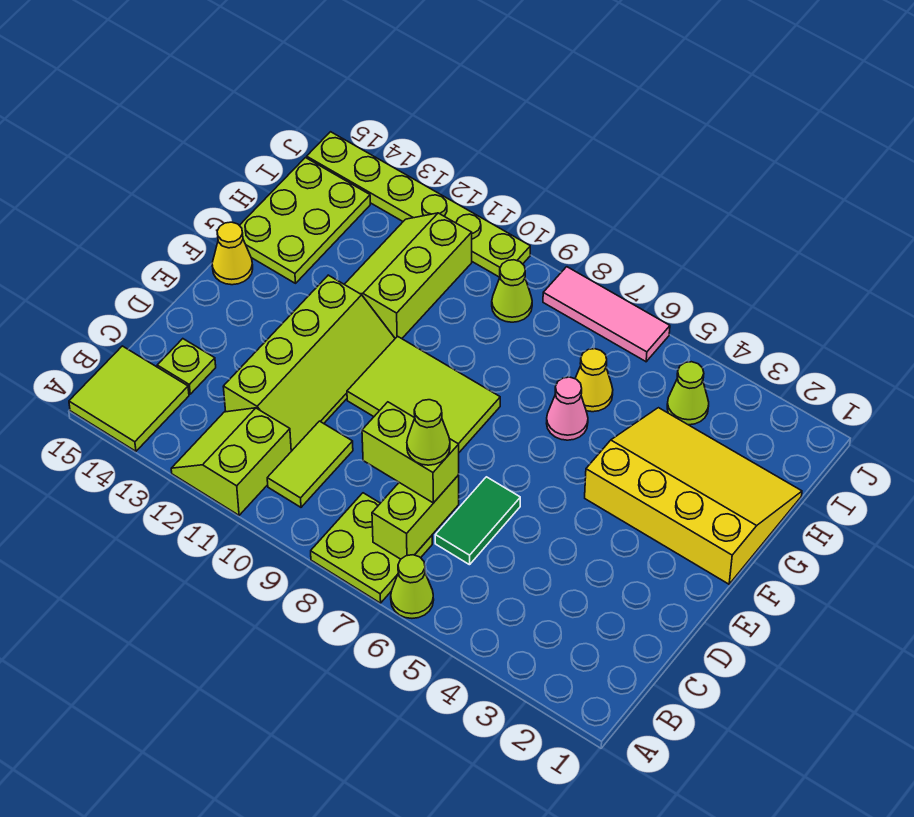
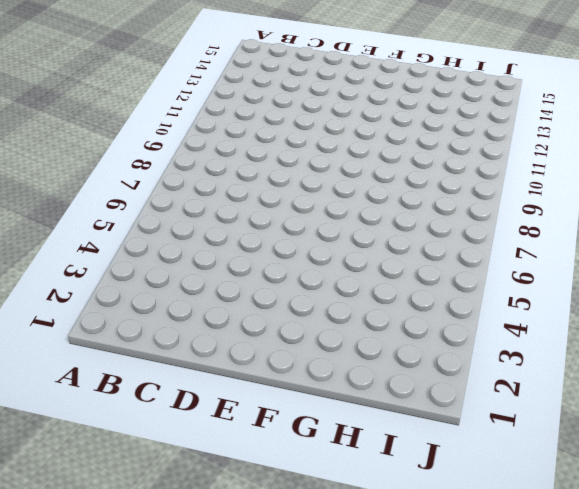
none -> lime cone A6 level 1
none -> lime plate A7:B8 level 1
none -> lime slope A11:B12 level 1 top 11

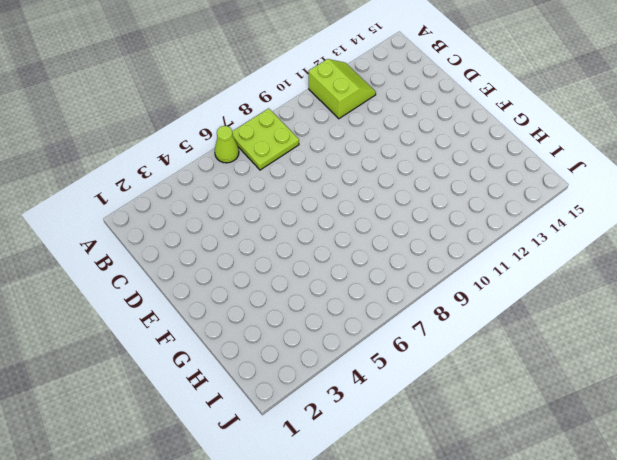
none -> lime tile A14:B15 level 1
none -> lime tile B10:C10 level 1
none -> green tile C6:D6 level 1

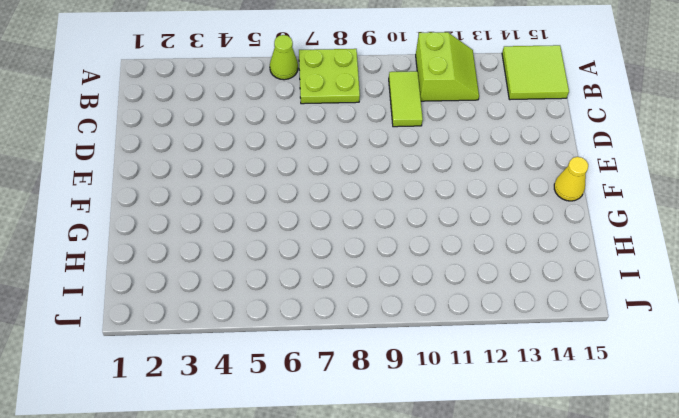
none -> green tile C6:D6 level 1
none -> lime slope C11:F12 level 1 top 12
none -> lime plate C14 level 1

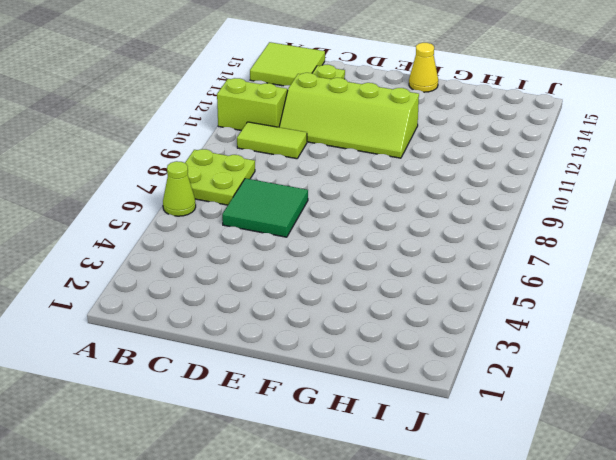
green tile C6:D7 level 1 -> green tile C6:D6 level 1
none -> lime tile E8:F10 level 1
none -> yellow slope F1:H4 level 1 top F
none -> pink cone G6 level 1

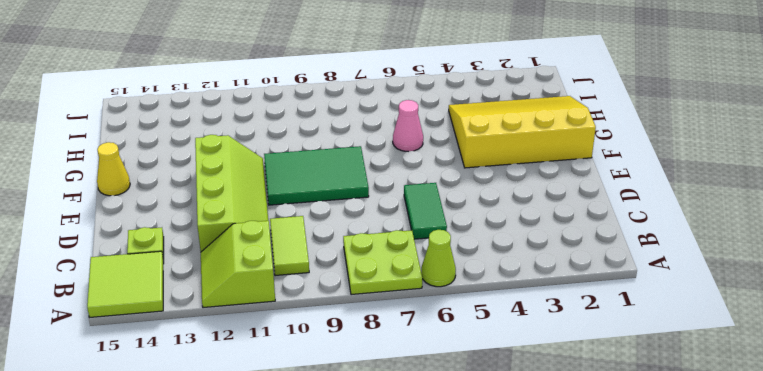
green tile E8:F10 level 1 -> lime tile E8:F10 level 1
none -> lime slope G11:I12 level 1 top 11
none -> lime plate G14:I15 level 1
none -> yellow cone H6 level 1

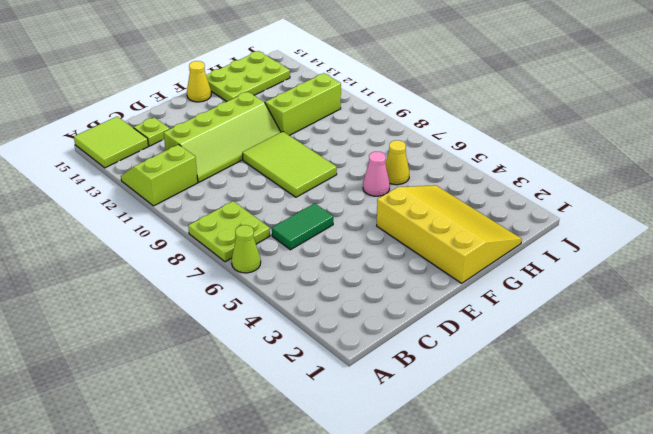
none -> lime tile B10:C10 level 1
none -> lime cone I4 level 1
none -> lime cone I9 level 1

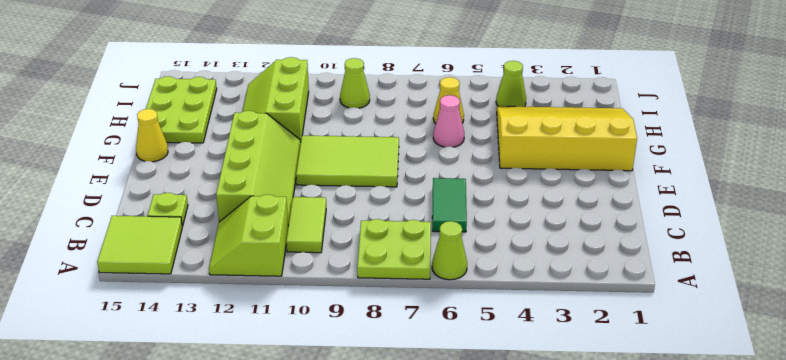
none -> pink tile J6:J8 level 1
none -> lime plate J10:J15 level 1
none -> lime brick B7:C7 level 2

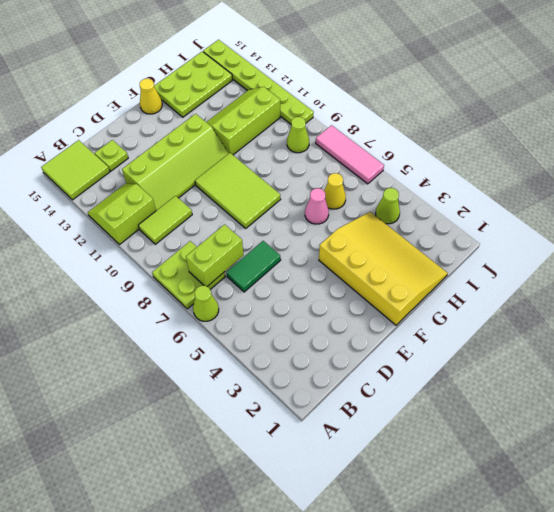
none -> lime brick C7:C8 level 3
none -> lime cone C7 level 4

